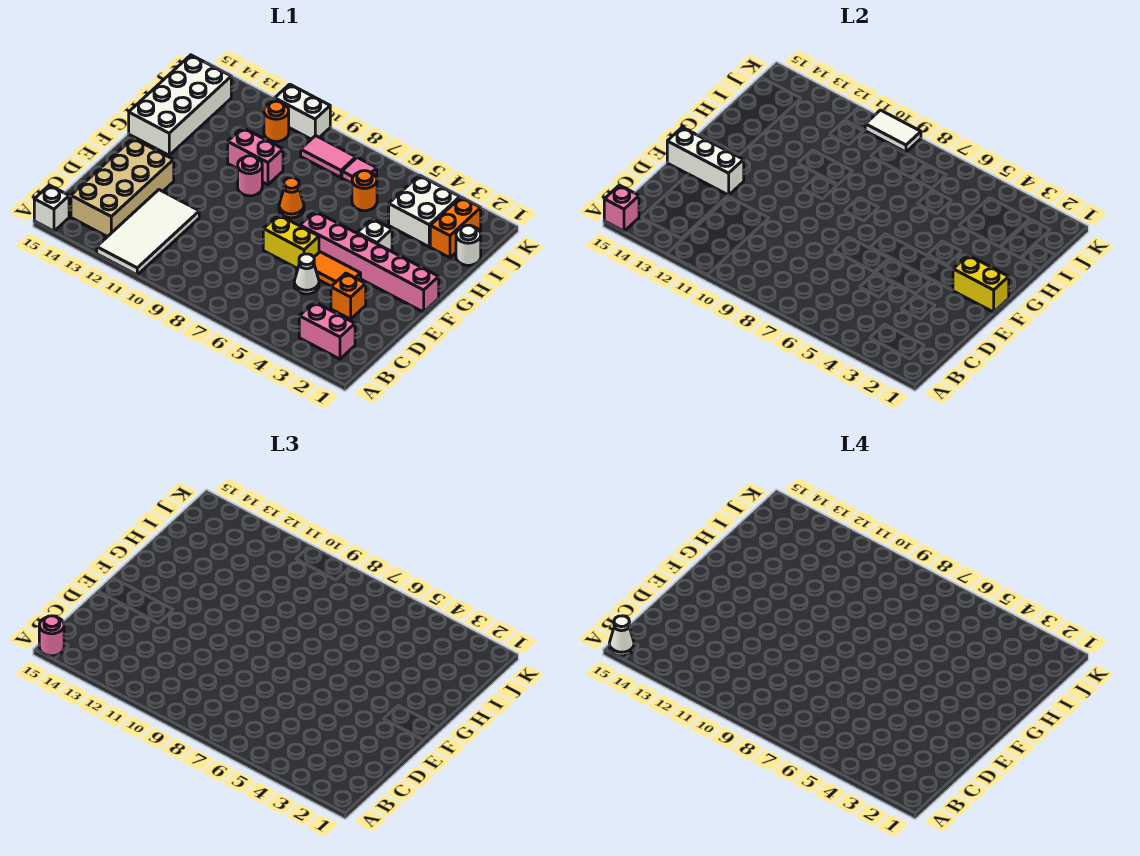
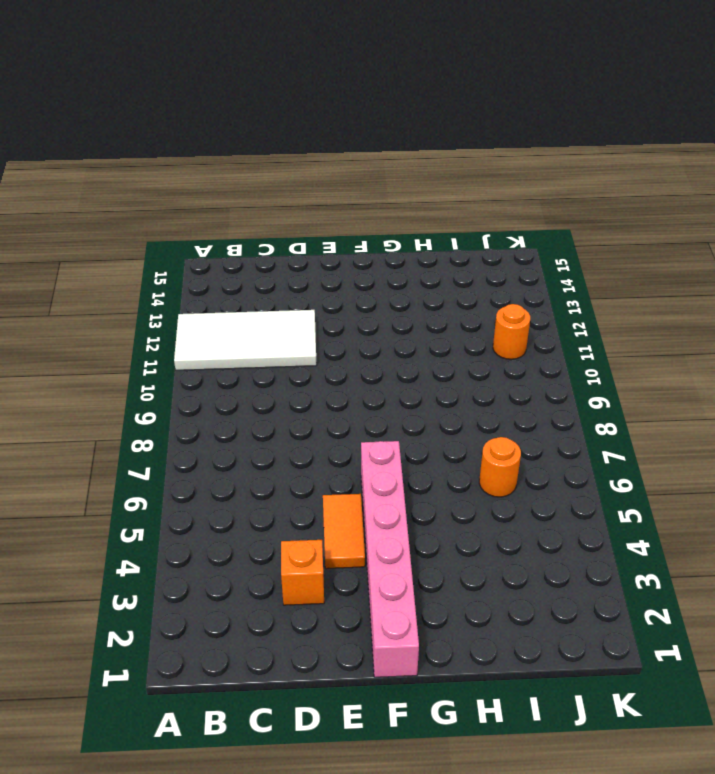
none -> white brick A15 level 1
none -> pink brick B2:B3 level 1
none -> tan brick B13:E14 level 1

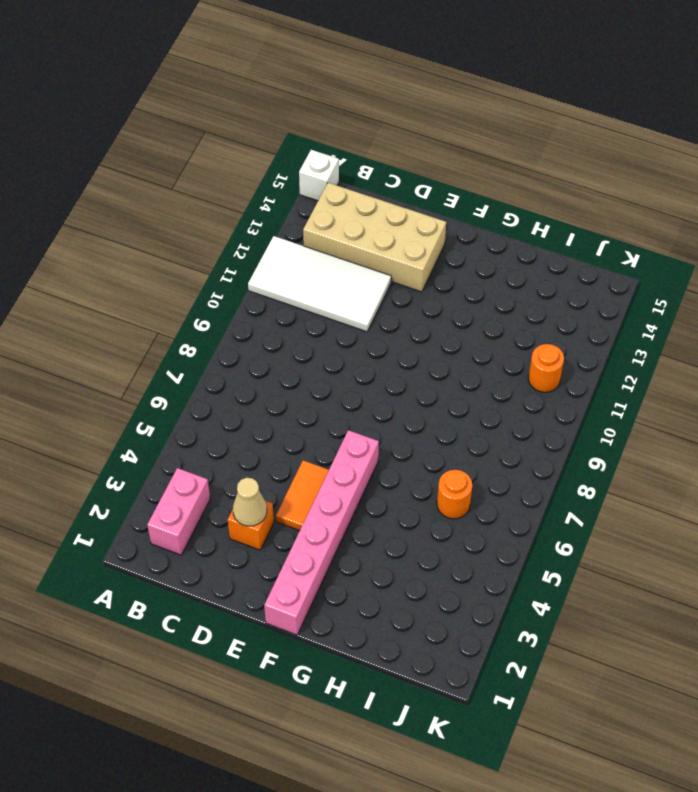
tan cone D3 level 2 -> none
none -> white cone D5 level 1
none -> yellow brick E6:E7 level 1
none -> white brick G4 level 1

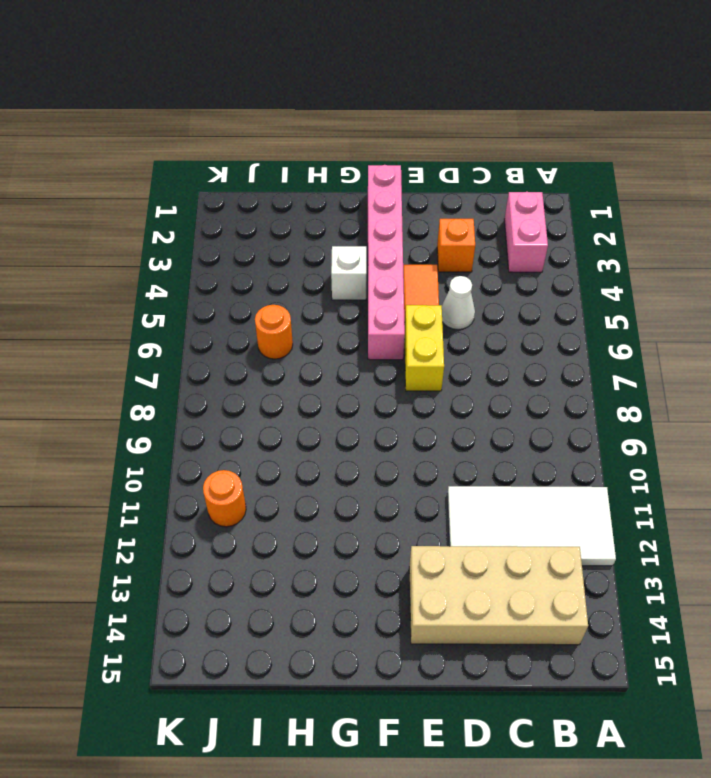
none -> white brick A15 level 1
none -> orange cone G8 level 1
none -> pink round brick G10 level 1

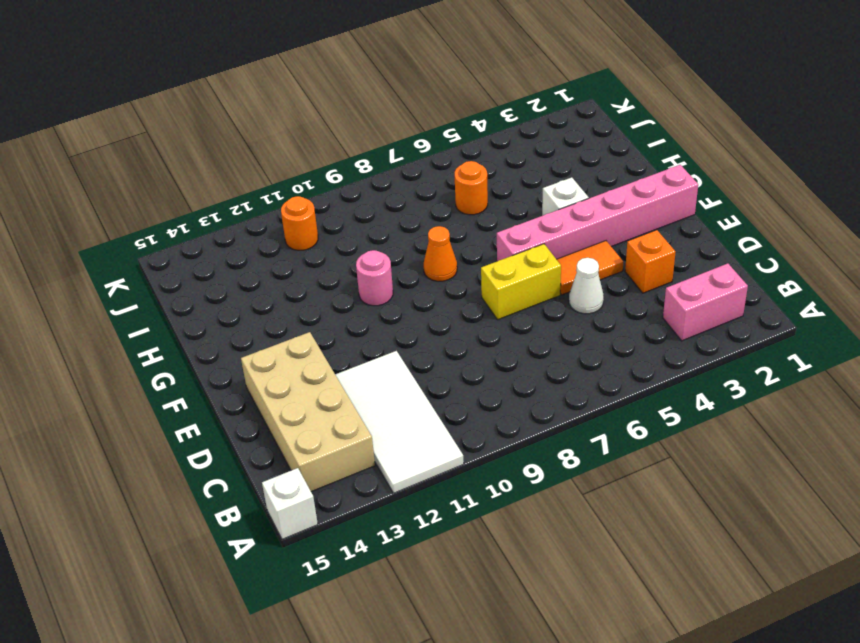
none -> white brick G14:J15 level 1
none -> pink brick H10:H11 level 1
none -> white round brick I1 level 1

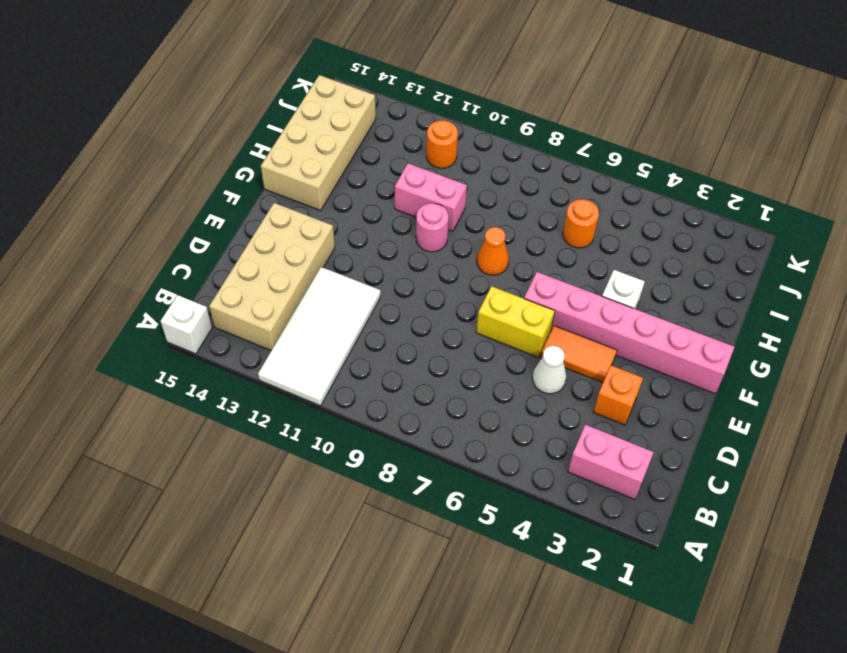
tan brick G14:J15 level 1 -> white brick G14:J15 level 1
none -> white round brick I1 level 1
none -> orange brick I2:J2 level 1
none -> white brick I3:J4 level 1

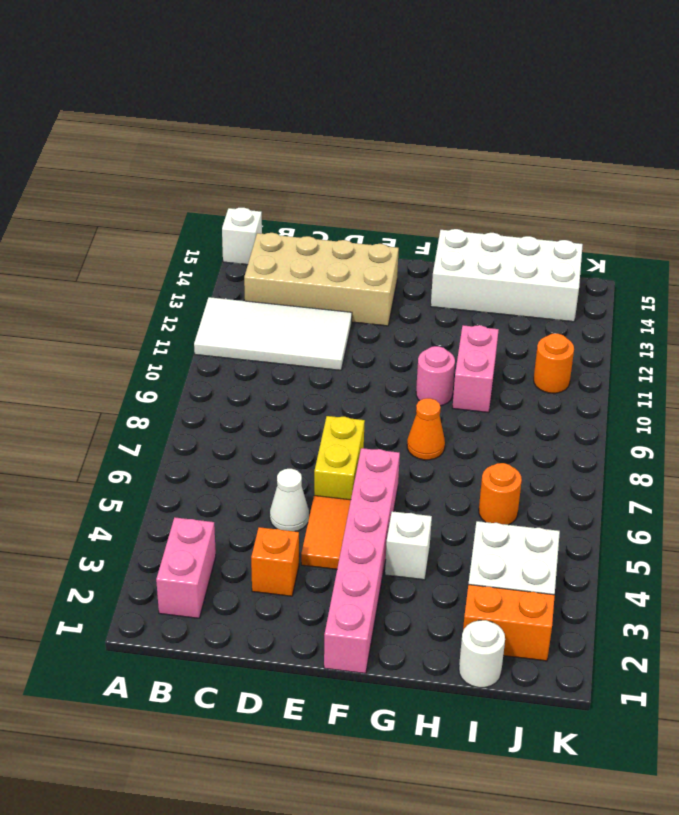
none -> pink tile J7 level 1
none -> pink tile J8:J9 level 1
none -> white brick K10:K11 level 1

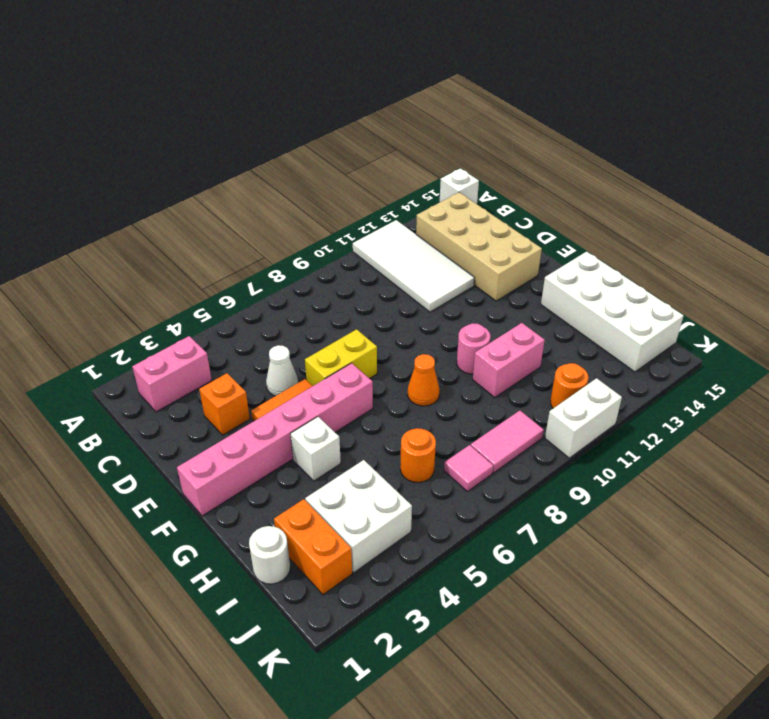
none -> pink brick A15 level 2
none -> white brick E13:E15 level 2
none -> yellow brick F1:F2 level 2

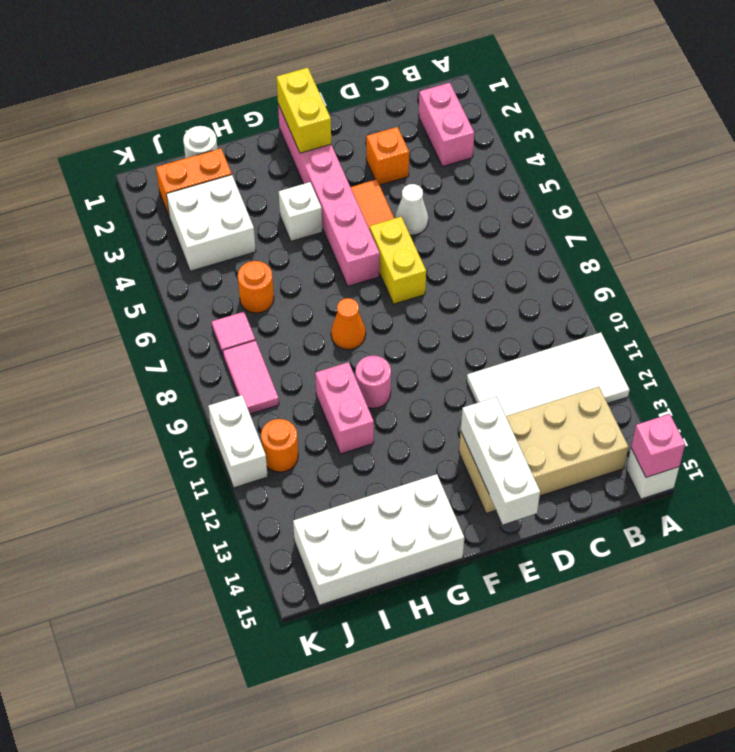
none -> white tile K9:K10 level 2
none -> pink round brick A15 level 3
none -> white cone A15 level 4

